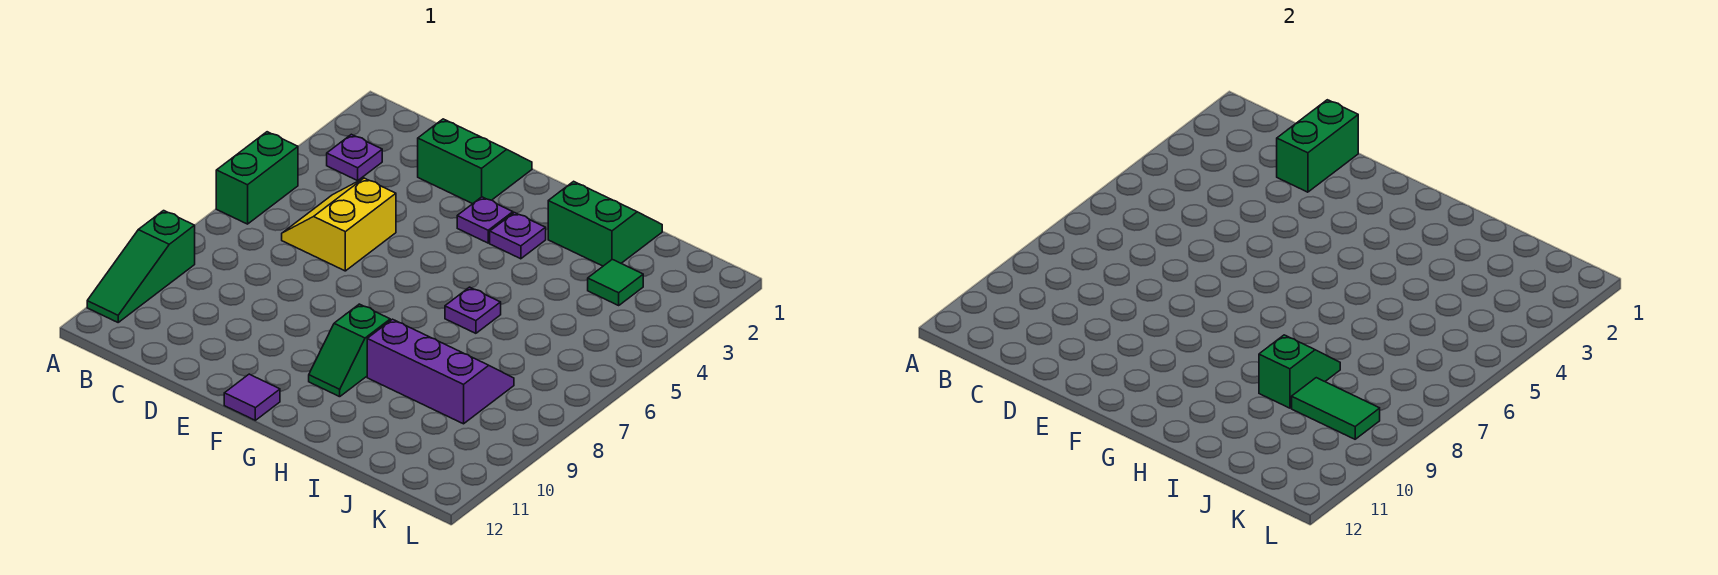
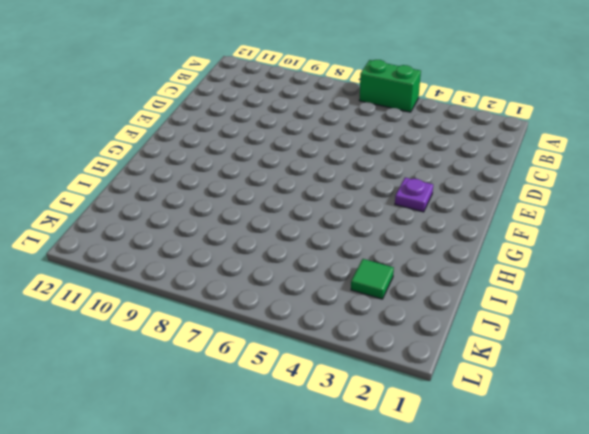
none -> green slope A9:A11 level 1 top 9
none -> purple plate B3 level 1
none -> yellow slope C5:D6 level 1 top D

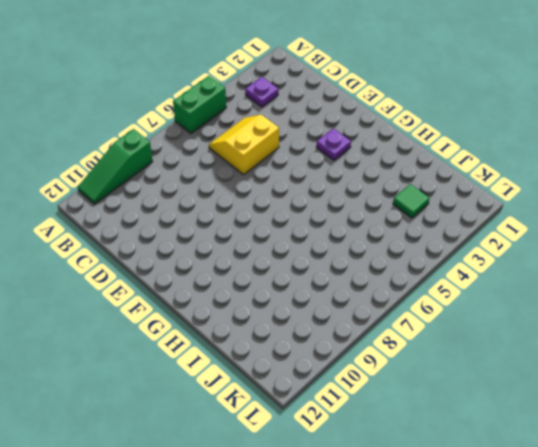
none -> green slope D1:E2 level 1 top 2
none -> purple tile F12 level 1
none -> purple plate G3 level 1

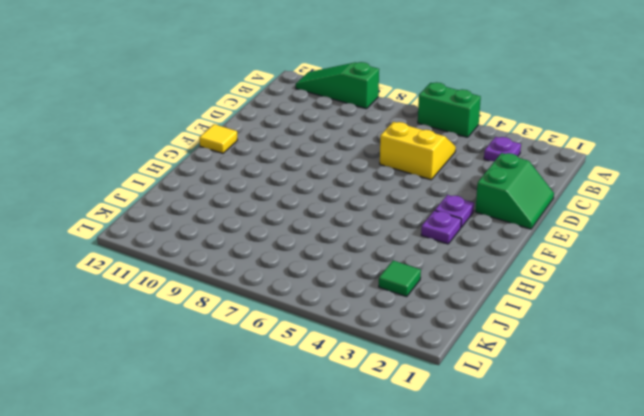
yellow tile F12 level 1 -> purple tile F12 level 1
none -> green slope G9:G10 level 1 top 9
none -> green slope H1:I2 level 1 top 2
none -> purple plate H6 level 1

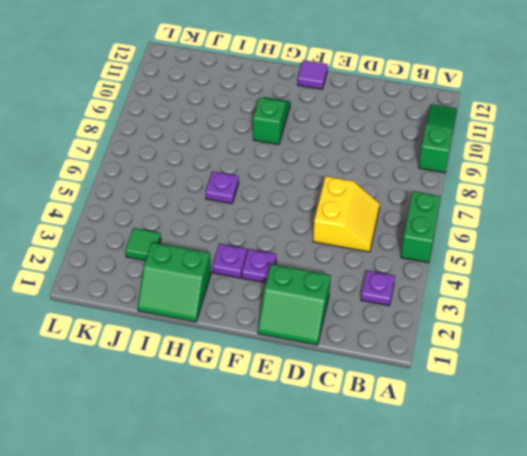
none -> purple slope H8:J9 level 1 top 9
none -> green brick D1:D2 level 2
none -> green slope I8:I9 level 2 top 9

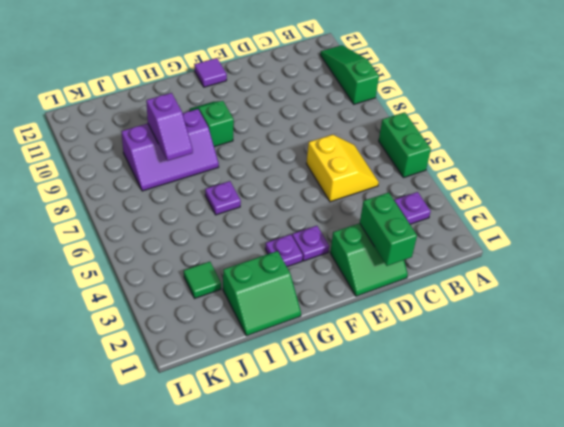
purple slope I8:I9 level 2 top 9 -> green slope I8:I9 level 2 top 9
none -> green tile J9:K9 level 2

